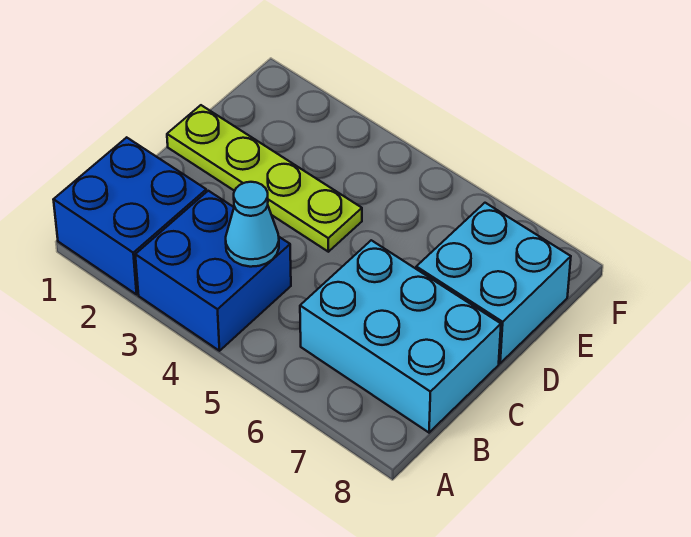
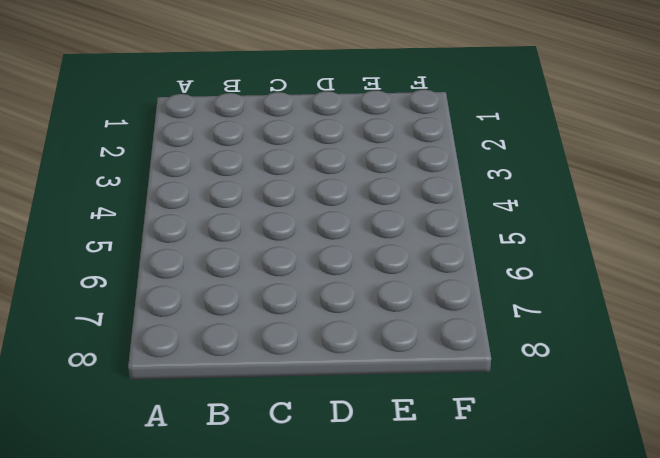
none -> blue brick A1:B2 level 1
none -> blue brick A3:B4 level 1

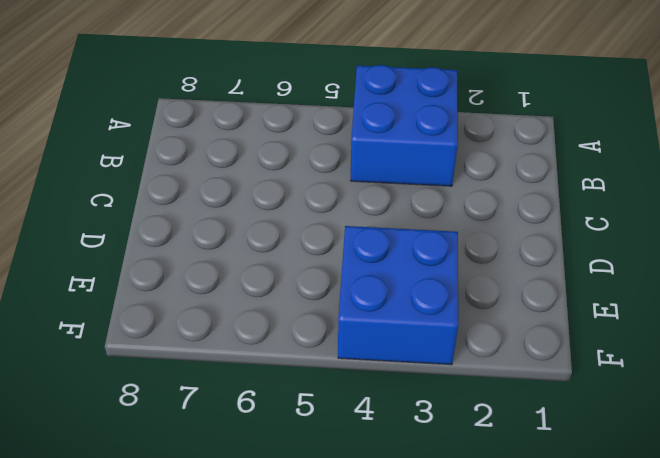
blue brick E3:F4 level 1 -> blue brick A1:B2 level 1
none -> cyan brick B6:C8 level 1
none -> lime plate D1:D4 level 1

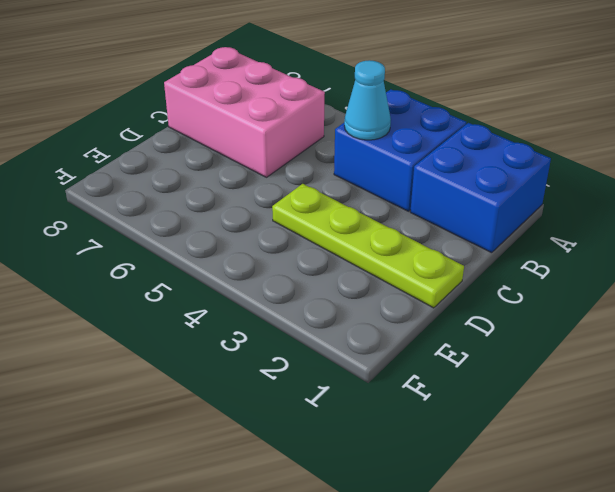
pink brick B6:C8 level 1 -> cyan brick B6:C8 level 1
none -> cyan brick D7:E8 level 1

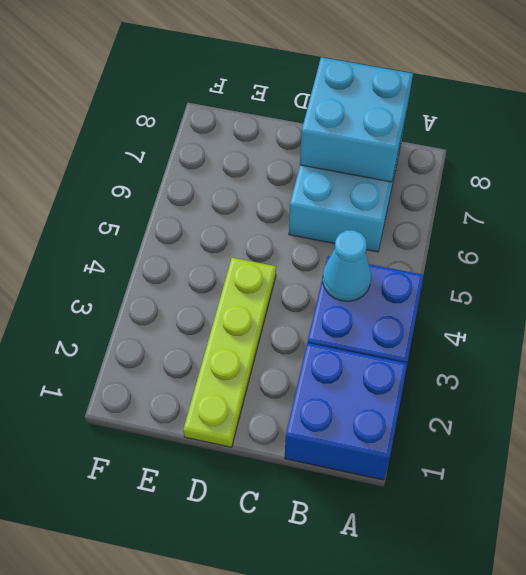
cyan brick B7:C8 level 2 -> cyan brick D7:E8 level 1

